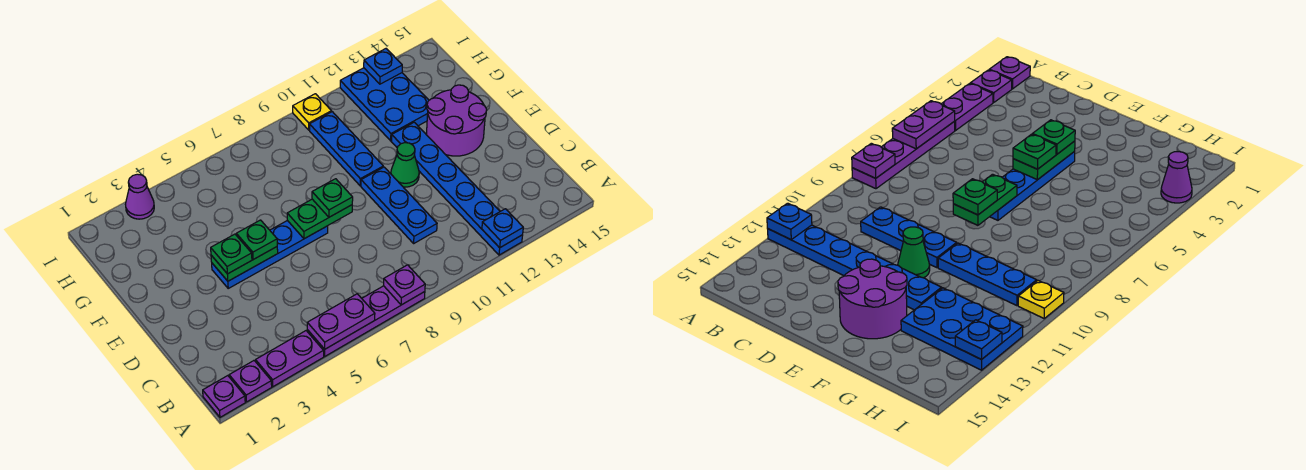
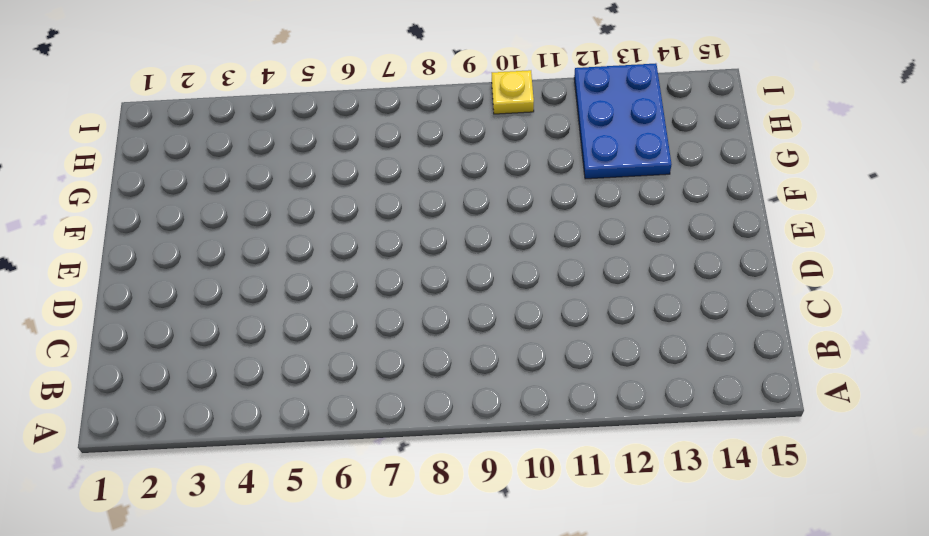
none -> purple plate A1 level 1
none -> purple plate A2 level 1
none -> purple plate A3:A4 level 1

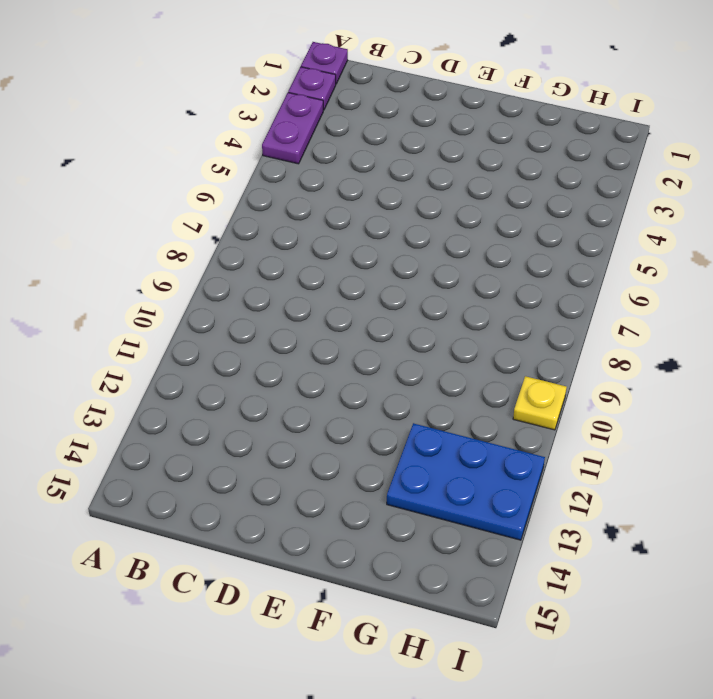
none -> purple plate A5:A8 level 1
none -> blue plate A12:F12 level 1
none -> blue plate C10:E10 level 1

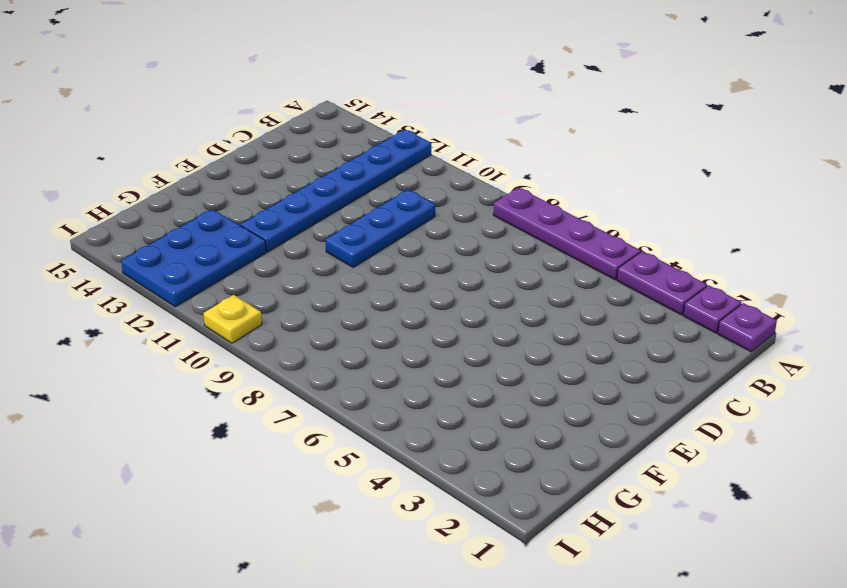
none -> blue plate E4:E7 level 1
none -> green cone E11 level 1
none -> purple round brick E13:F14 level 1

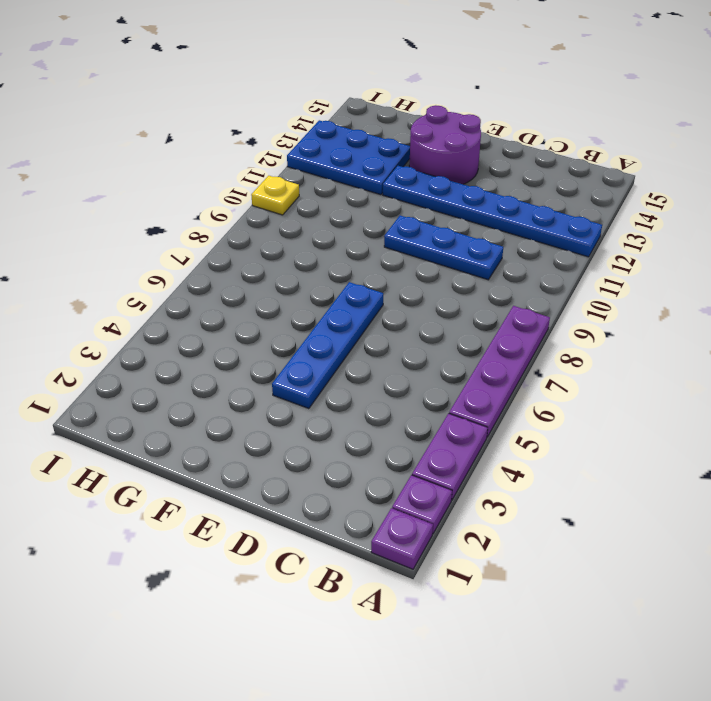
none -> green cone E11 level 1
none -> blue plate F10:H10 level 1
none -> purple cone I3 level 1

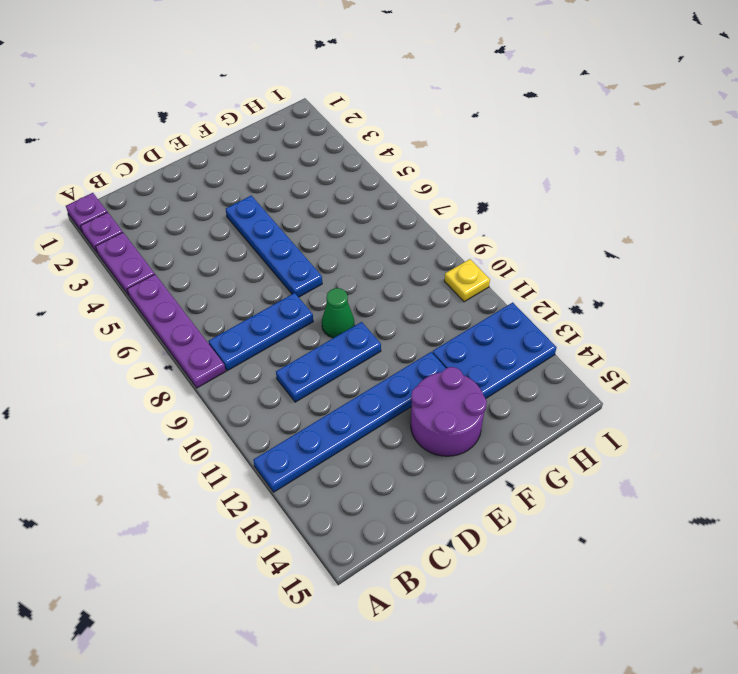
blue plate B8:D8 level 1 -> blue plate F10:H10 level 1
green cone E9 level 1 -> green cone E11 level 1
none -> purple cone I3 level 1
none -> purple plate A5:A6 level 2
none -> purple plate A8 level 2

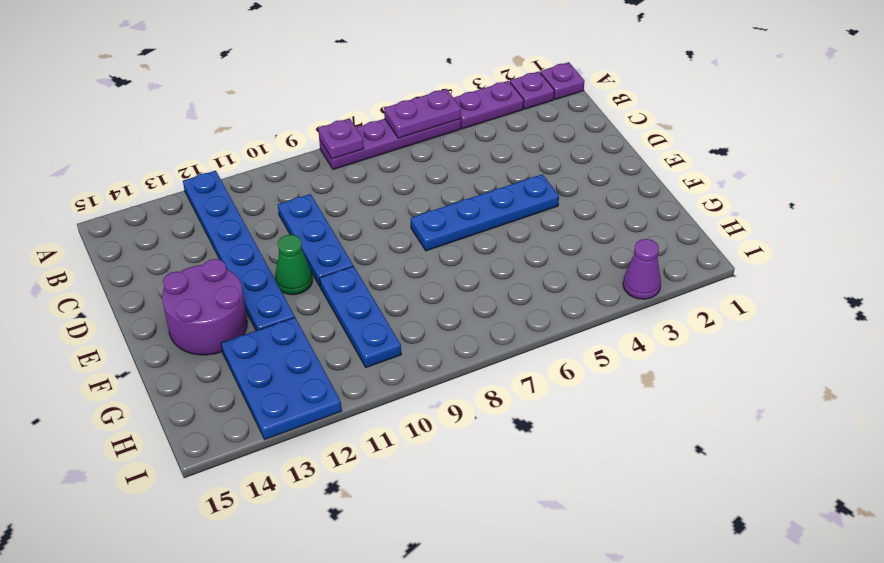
none -> yellow plate I10 level 1
none -> blue plate A12 level 2
none -> green plate E4:E5 level 2

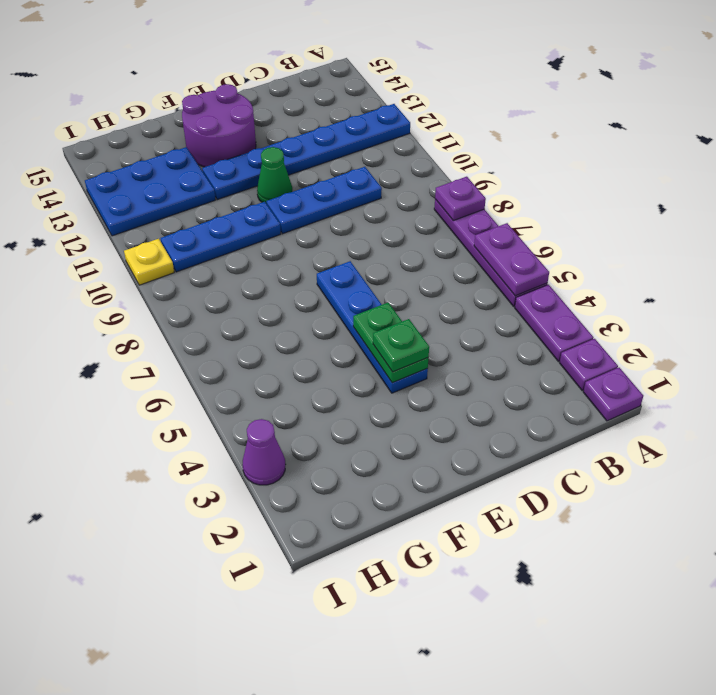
none -> blue plate A12 level 2
none -> green plate E7:E8 level 2
none -> blue plate I13 level 2

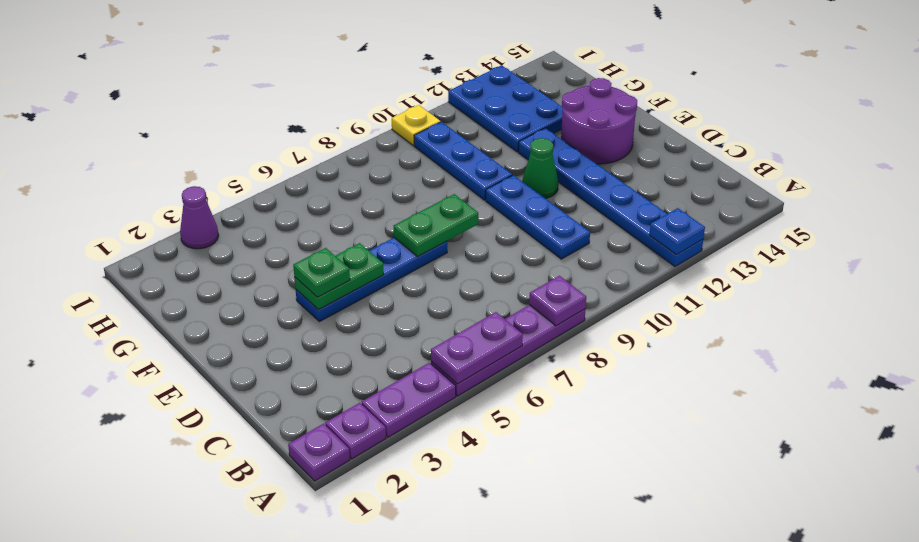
none -> blue plate I13 level 2
none -> green plate E5 level 3
none -> green plate E8 level 3

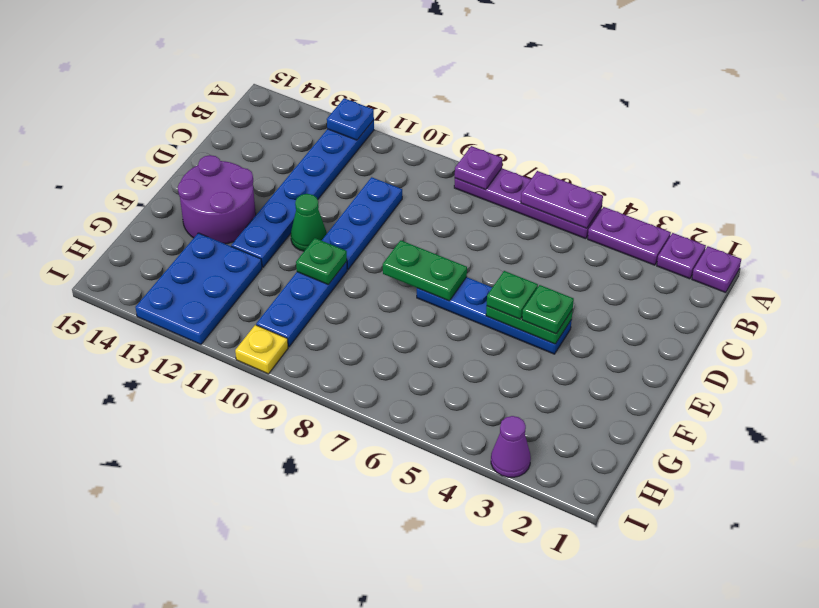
green plate F10 level 2 -> green plate E8 level 3
none -> blue plate I13 level 2

